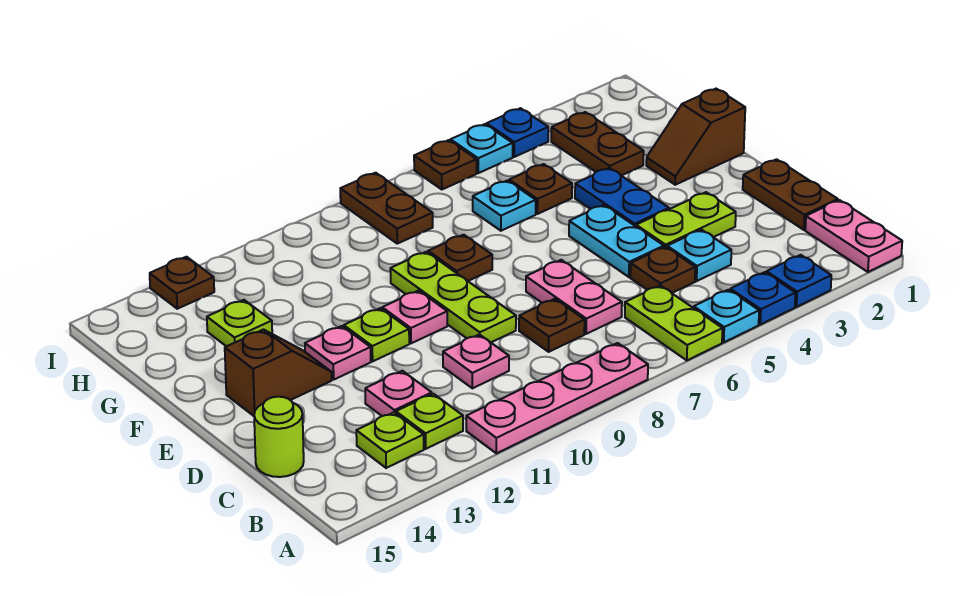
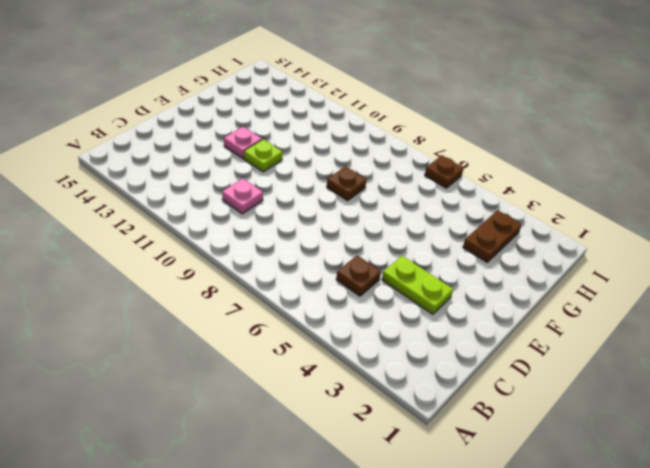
none -> pink plate A1:B1 level 1
none -> blue plate A3 level 1
none -> blue plate A4 level 1
none -> cyan plate A5 level 1

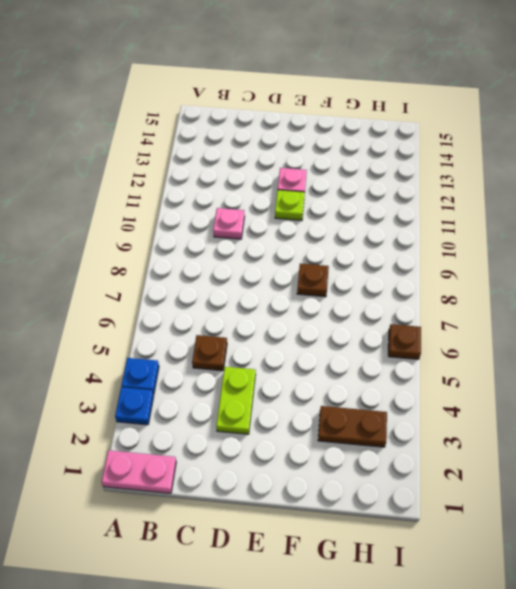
none -> cyan plate A5 level 1
none -> lime plate A6:B6 level 1
none -> pink plate A8:A11 level 1
none -> lime plate B12 level 1

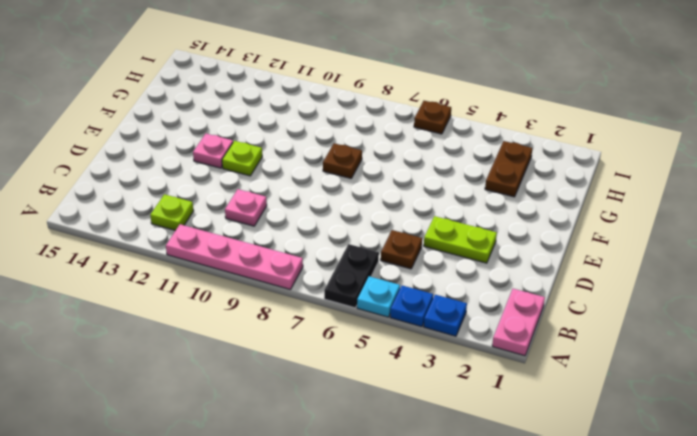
black plate A6:B6 level 1 -> lime plate A6:B6 level 1
none -> lime plate B13 level 1
none -> brown plate C1:D1 level 1
none -> cyan plate C4 level 1
none -> pink plate C7:D7 level 1

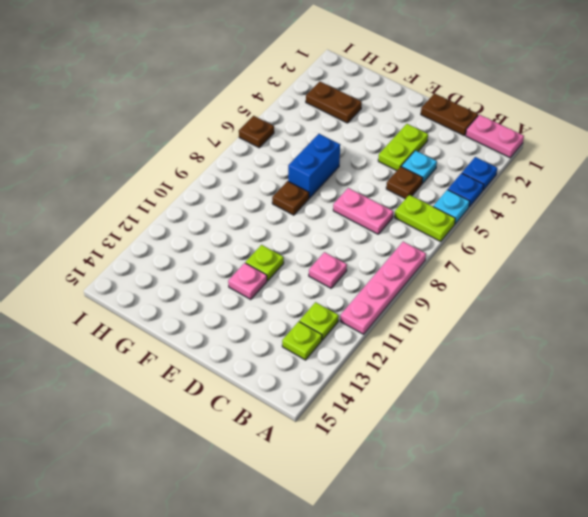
blue brick F6:F7 level 1 -> none
none -> brown plate C8 level 1
none -> pink plate C12 level 1
none -> lime round brick C15 level 1
none -> cyan plate D5:E5 level 1

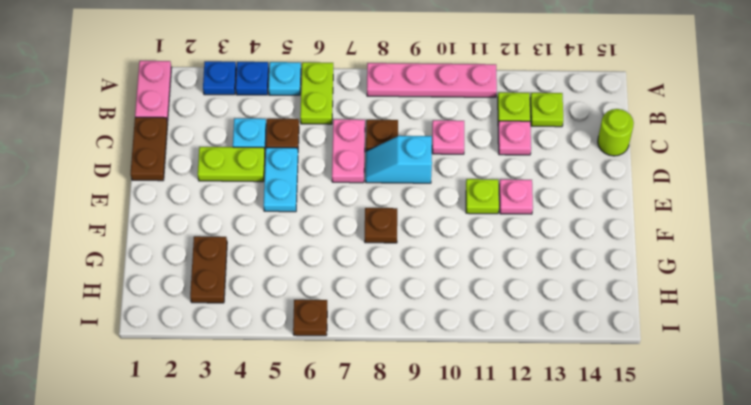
cyan slope D8:D9 level 1 top 9 -> lime plate D9:F9 level 1
none -> blue plate E4:F4 level 1
none -> pink plate E10 level 1
none -> brown slope E13:E14 level 1 top 14
none -> brown slope F1:F2 level 1 top 1

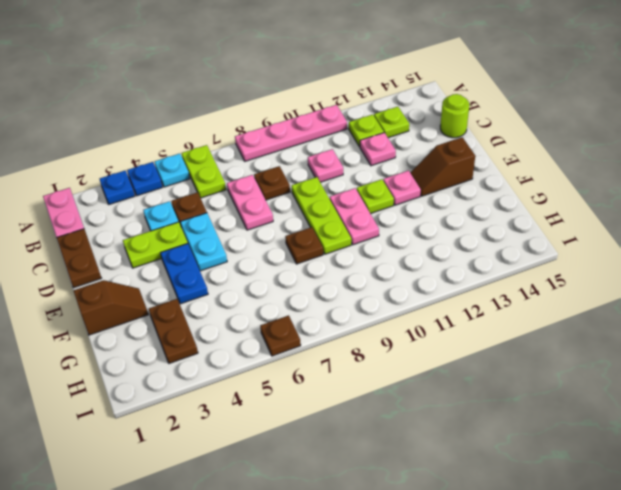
pink plate E10:F10 level 1 -> pink plate E10 level 1
none -> brown plate G5 level 1
none -> cyan plate G6 level 1
none -> lime plate G13 level 1
none -> brown plate H8:I8 level 1

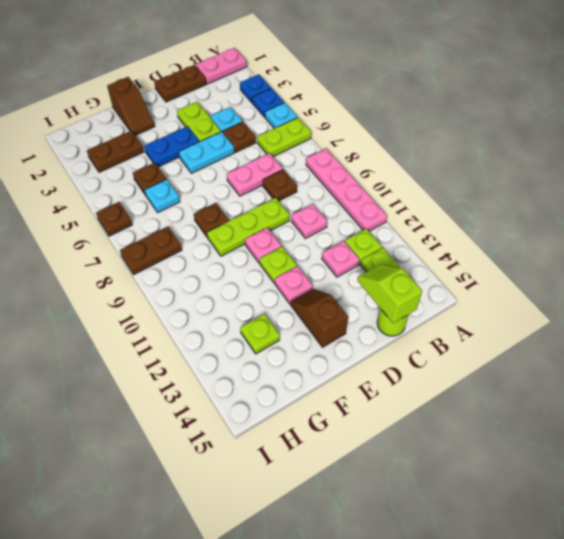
lime slope C14:C15 level 2 top 15 -> none
none -> blue plate I4 level 1
none -> cyan plate I5 level 1
none -> brown plate I13 level 1

